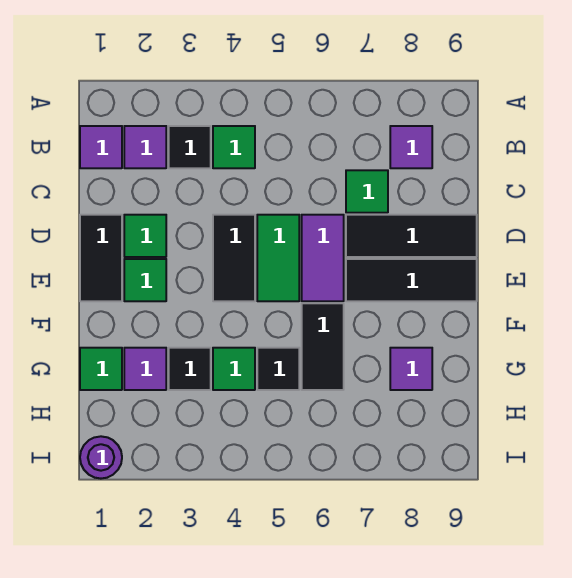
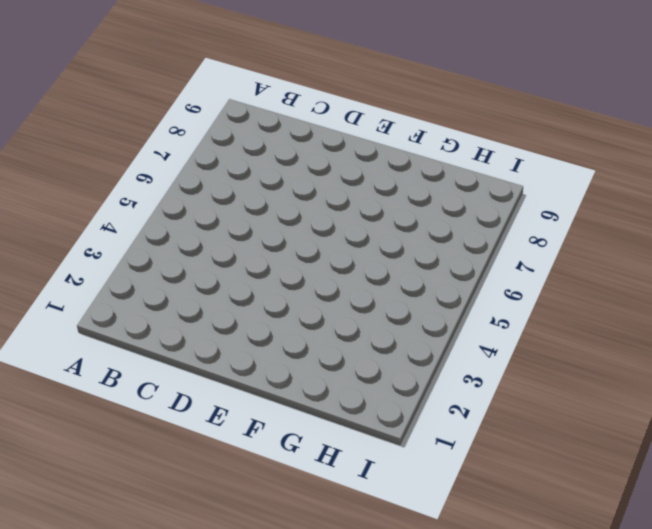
none -> purple tile B1 level 1
none -> purple tile B2 level 1
none -> black tile B3 level 1

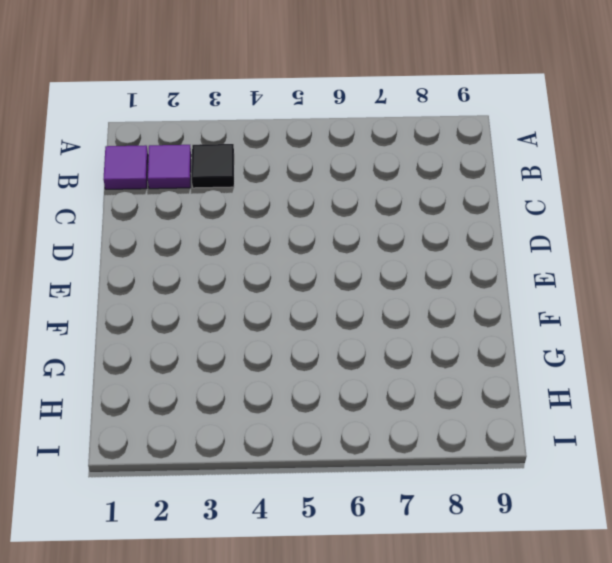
none -> green tile B4 level 1
none -> purple tile B8 level 1
none -> green tile C7 level 1

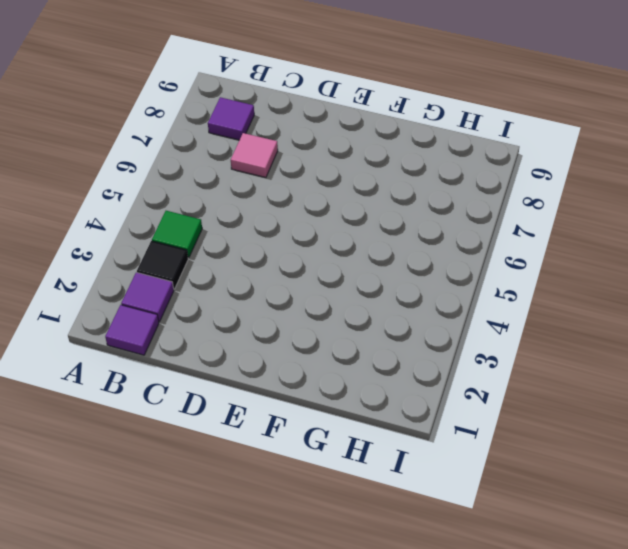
pink tile C7 level 1 -> green tile C7 level 1
none -> black tile D1:E1 level 1
none -> green tile D2 level 1
none -> black tile D4:E4 level 1

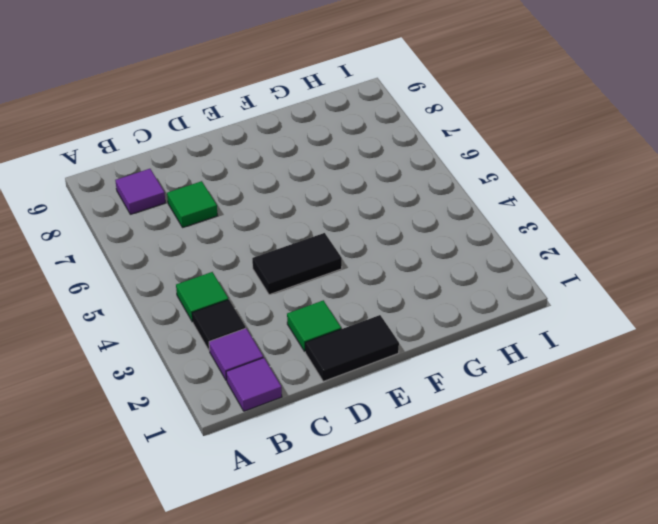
none -> green tile D5:E5 level 1
none -> purple tile D6:E6 level 1
none -> black tile D7:D9 level 1

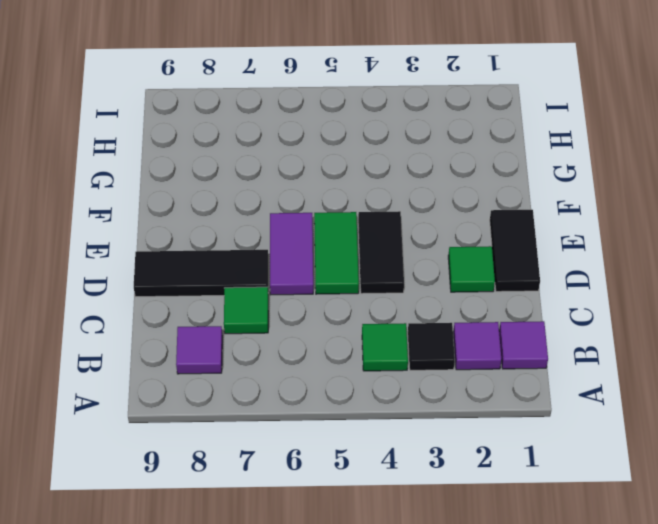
none -> green tile E2 level 1
none -> black tile E7:E9 level 1
none -> black tile F6:G6 level 1

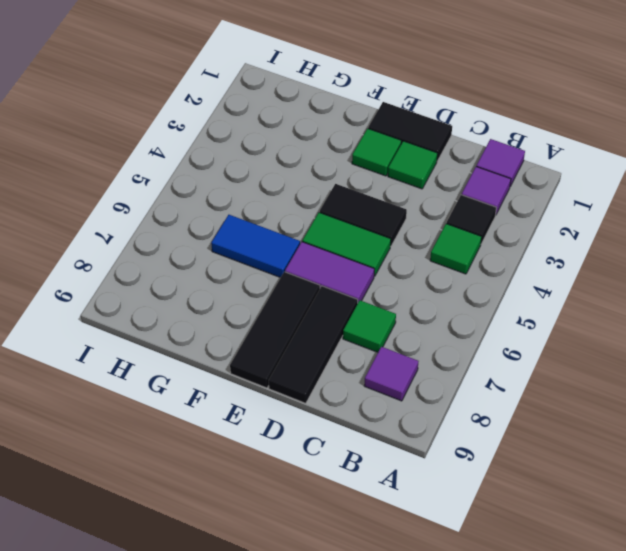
blue tile F6:G6 level 1 -> black tile F6:G6 level 1
none -> green tile G1 level 1
none -> purple tile G2 level 1
none -> black tile G3 level 1

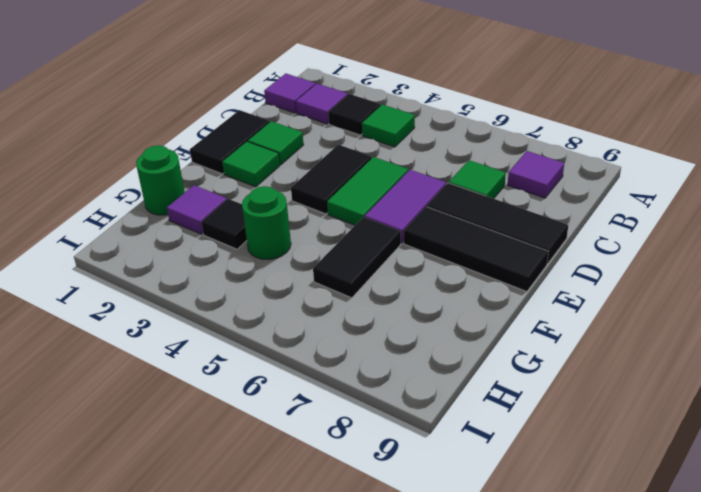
green round brick G1 level 1 -> green tile G1 level 1
green round brick G4 level 1 -> green tile G4 level 1
none -> black tile G5 level 1
none -> purple tile G8 level 1
none -> purple round brick I1 level 1

